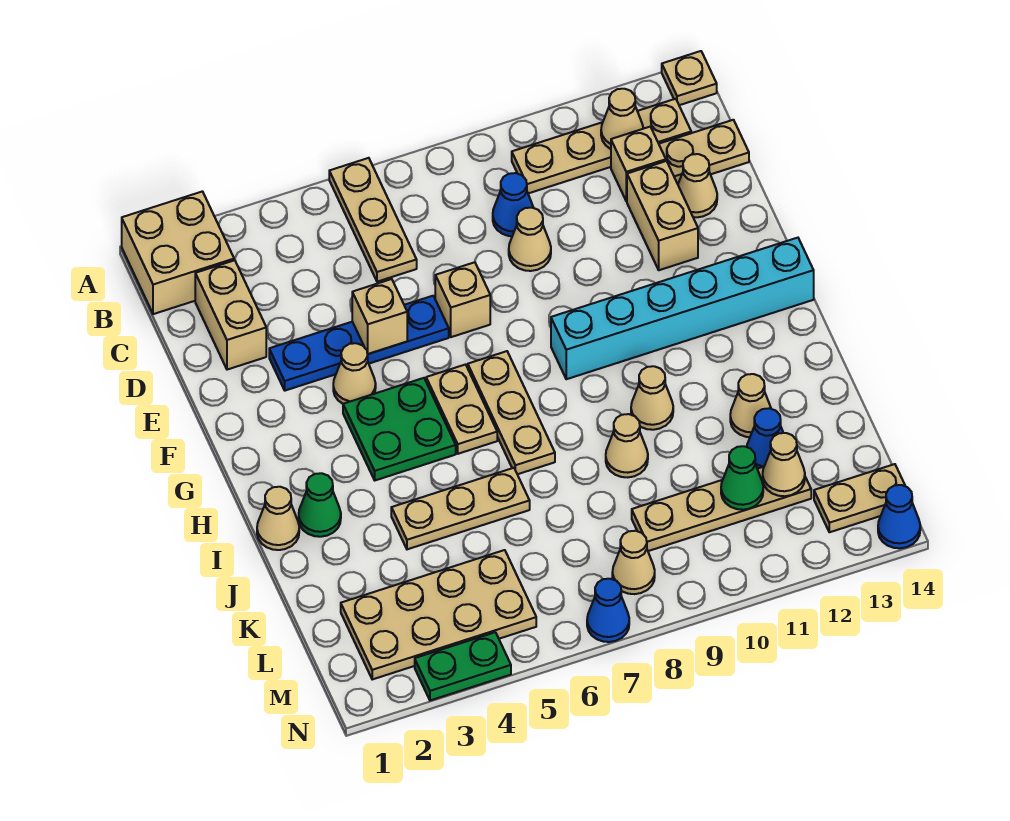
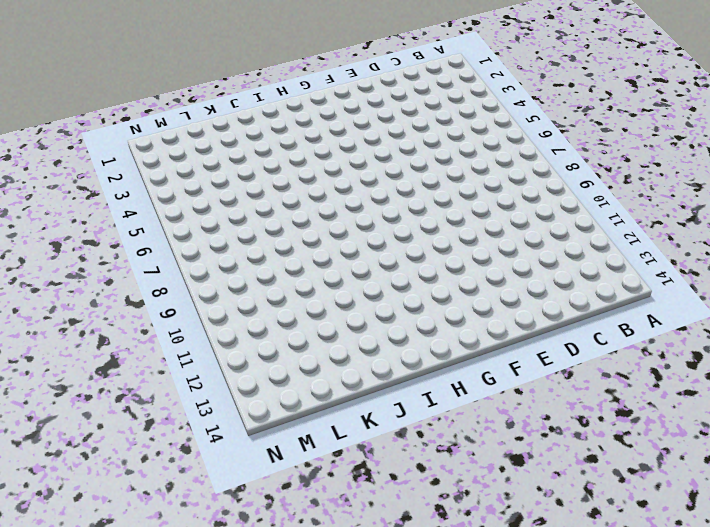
none -> tan brick A1:B2 level 1
none -> tan plate A6:C6 level 1
none -> tan plate A14 level 1
none -> tan plate B10:B13 level 1

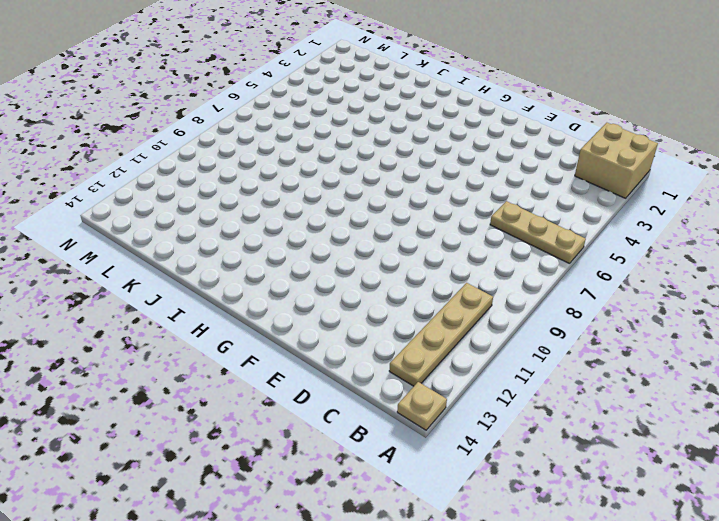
none -> tan brick C2:D2 level 1
none -> blue cone C9 level 1
none -> tan brick C12 level 1
none -> tan plate C13:C14 level 1

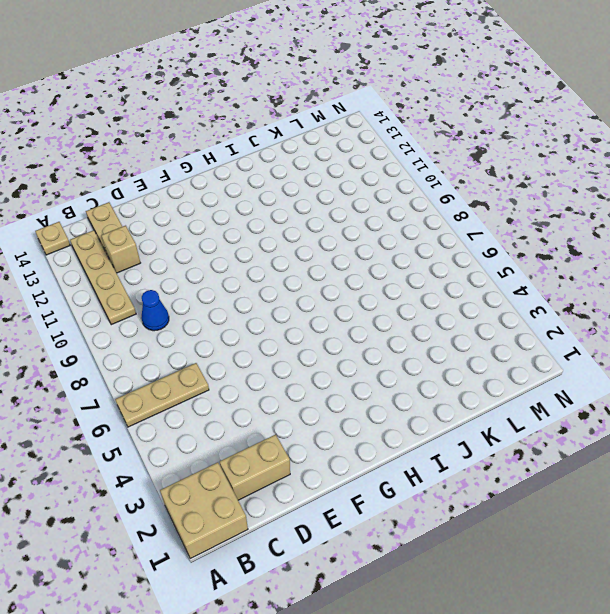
none -> tan cone D9 level 1
none -> tan brick D12:E12 level 1
none -> tan cone D13 level 1
none -> blue plate E3:E6 level 1

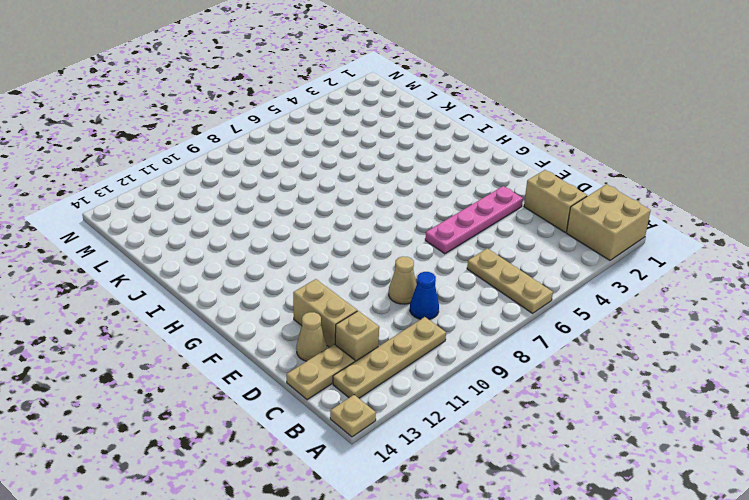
pink plate E3:E6 level 1 -> blue plate E3:E6 level 1
none -> tan brick E7 level 1
none -> tan cone F4 level 1
none -> green plate G4:H5 level 1
none -> tan plate G6:H6 level 1

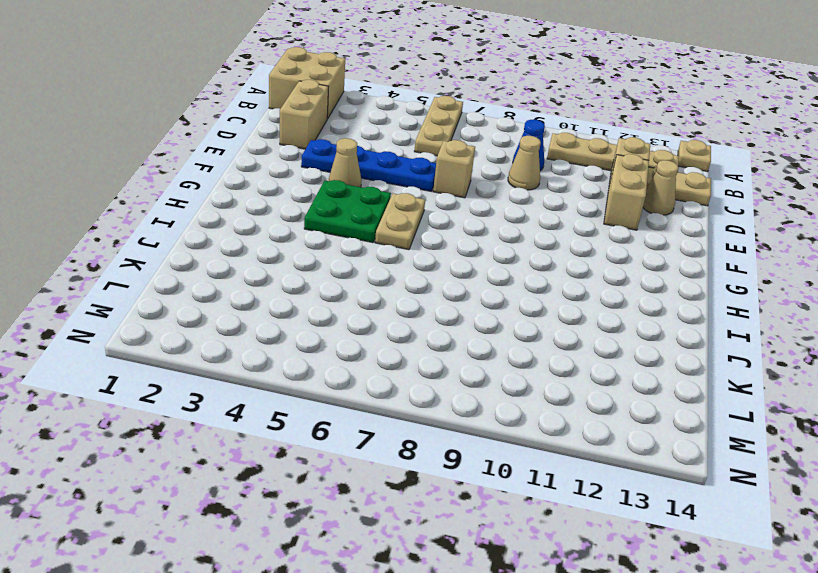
none -> tan plate G7:I7 level 1
none -> cyan brick G9:G14 level 1
none -> tan cone I1 level 1
none -> green cone I2 level 1

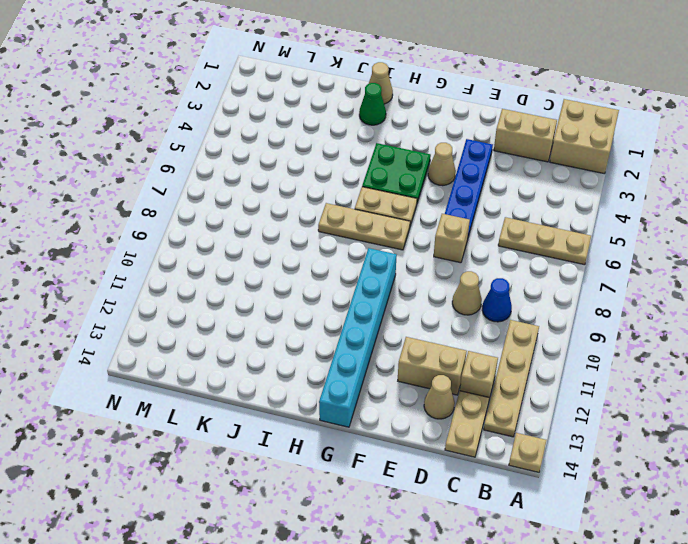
none -> tan cone I10 level 1
none -> tan plate J4:J6 level 1
none -> tan cone J9 level 1
none -> tan cone J12 level 1

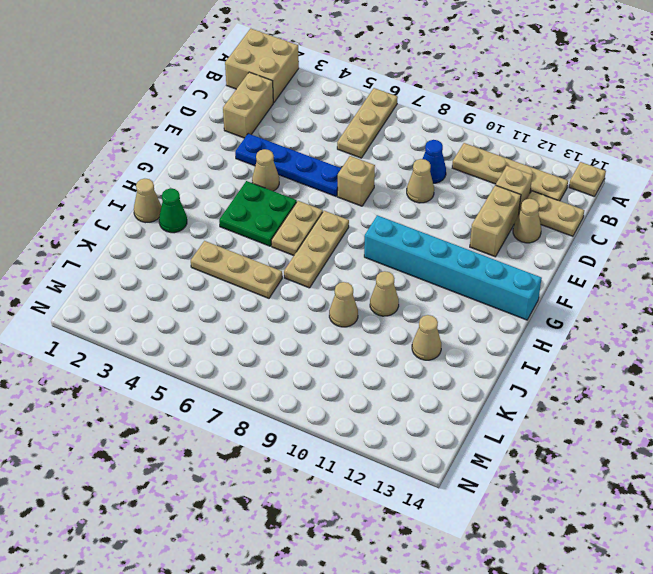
none -> blue cone K12 level 1
none -> tan plate L2:M5 level 1
none -> tan plate L9:L12 level 1
none -> tan cone M8 level 1

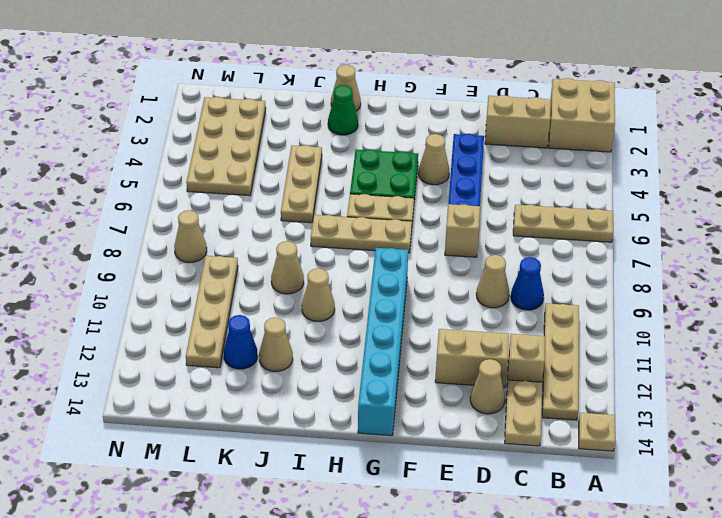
none -> tan plate M13:M14 level 1
none -> green plate N3:N4 level 1
none -> blue cone N7 level 1
none -> blue cone N14 level 1

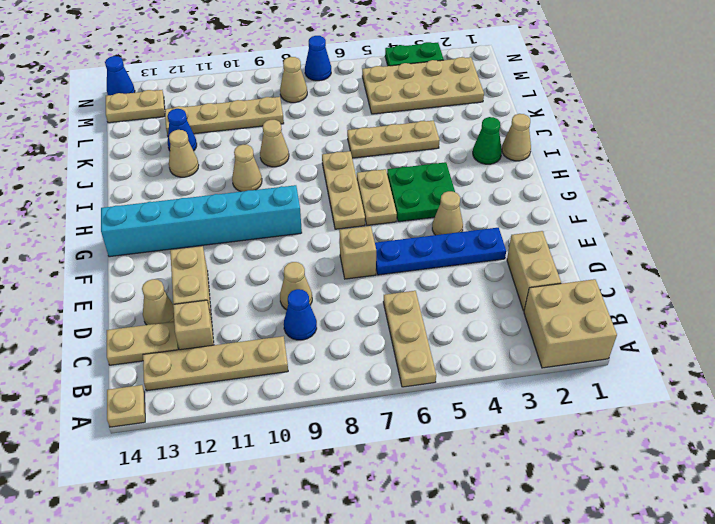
none -> tan cone B12 level 2
none -> tan brick E5 level 2
none -> green cone L11 level 2
none -> tan cone L12 level 2

